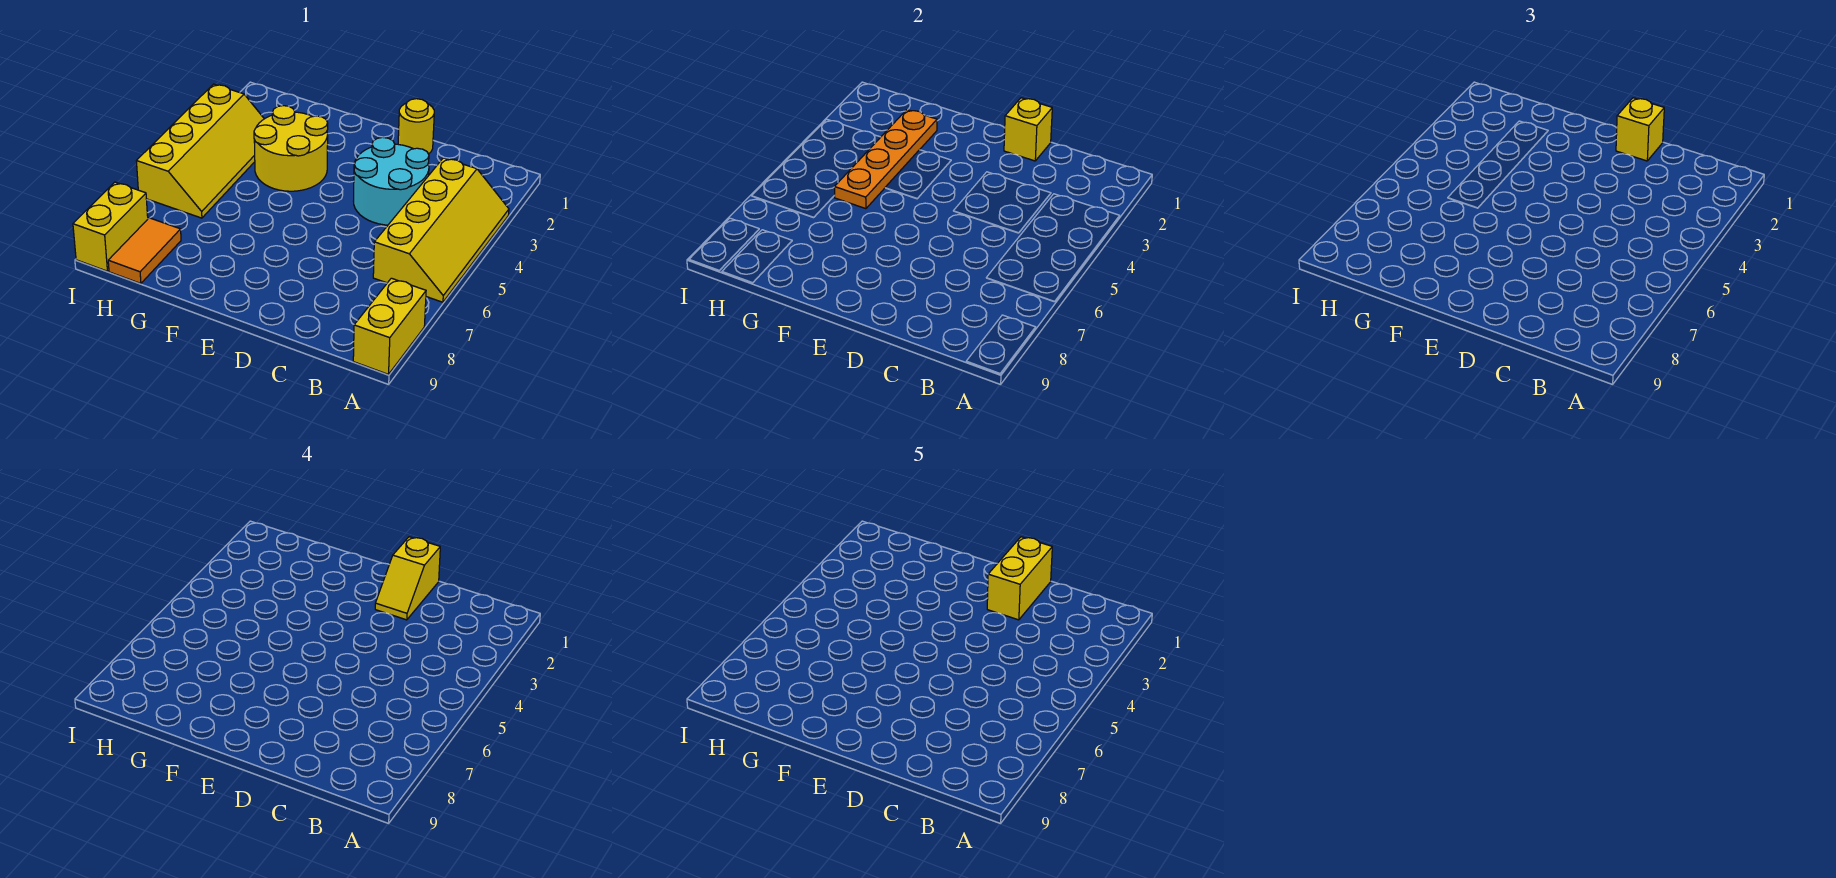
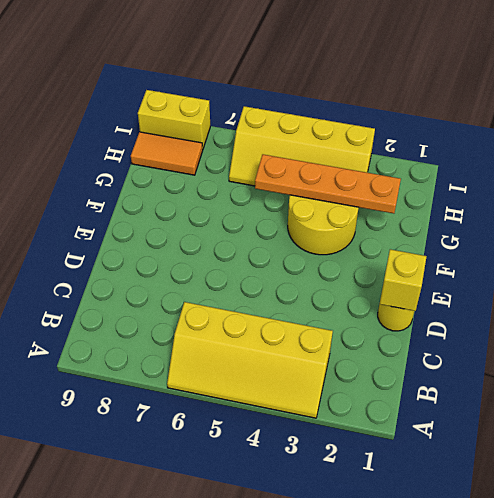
none -> yellow brick A8:A9 level 1
none -> cyan round brick C3:D4 level 1
none -> yellow brick D1 level 3

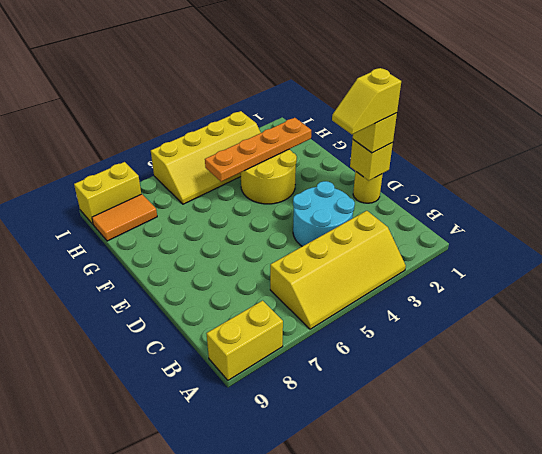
none -> yellow brick D1:D2 level 5

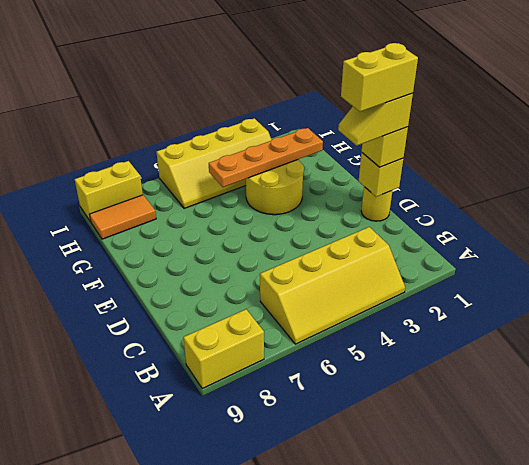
none -> cyan round brick C3:D4 level 1

